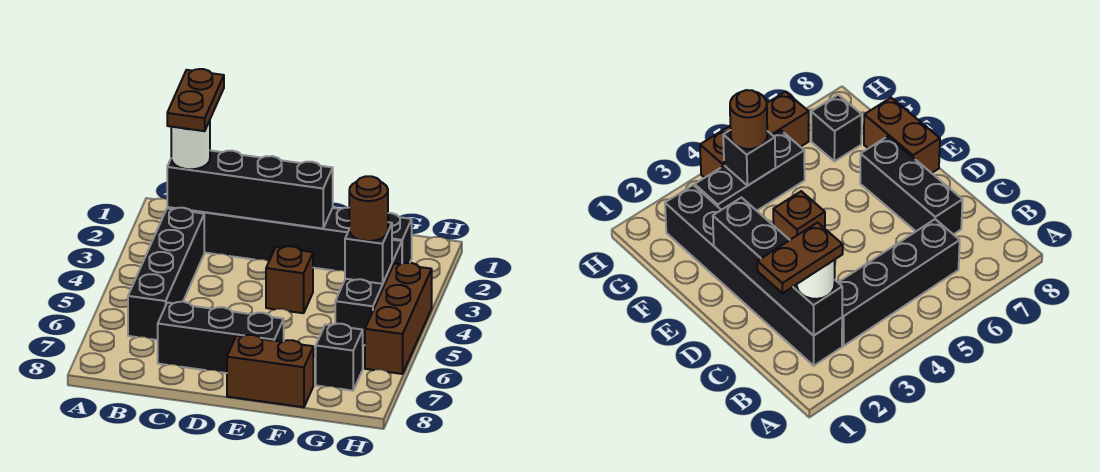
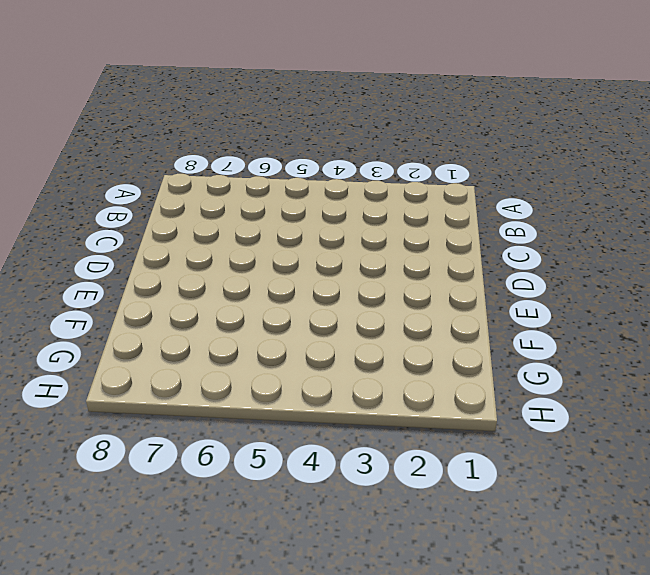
none -> black brick B2:G2 level 1
none -> black brick B3:B6 level 1
none -> black brick C7:E7 level 1

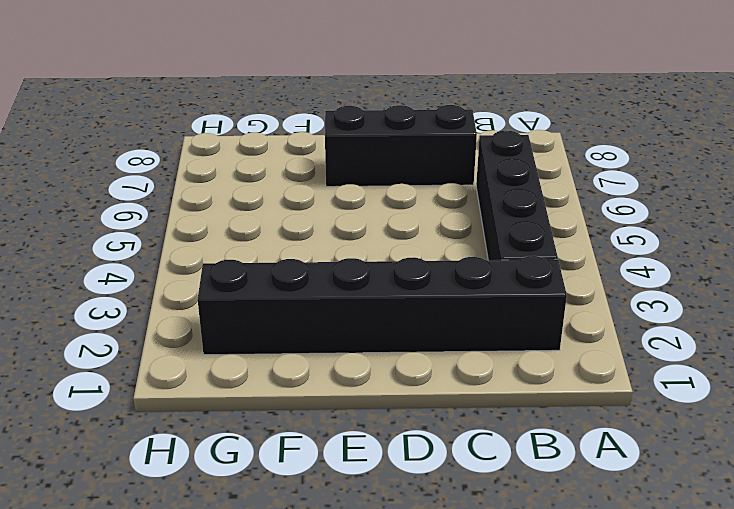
none -> brown brick E4 level 1
none -> brown brick E8:F8 level 1
none -> black brick G3:G5 level 1

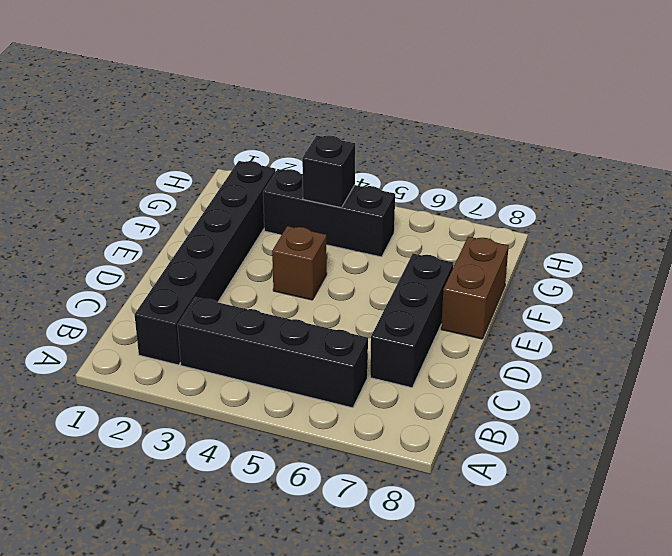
none -> black brick G7 level 1
none -> brown brick H4:H6 level 1
none -> black brick B2:E2 level 2

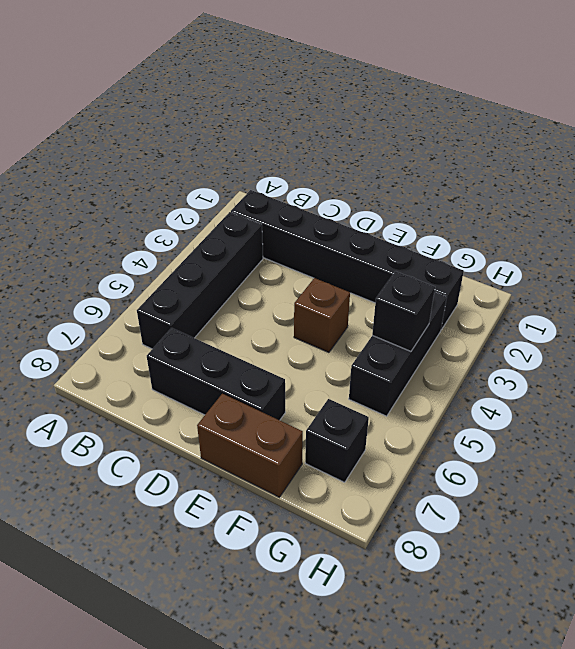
none -> brown brick H4:H6 level 1
none -> black brick B2:E2 level 2
none -> white round brick B2 level 3

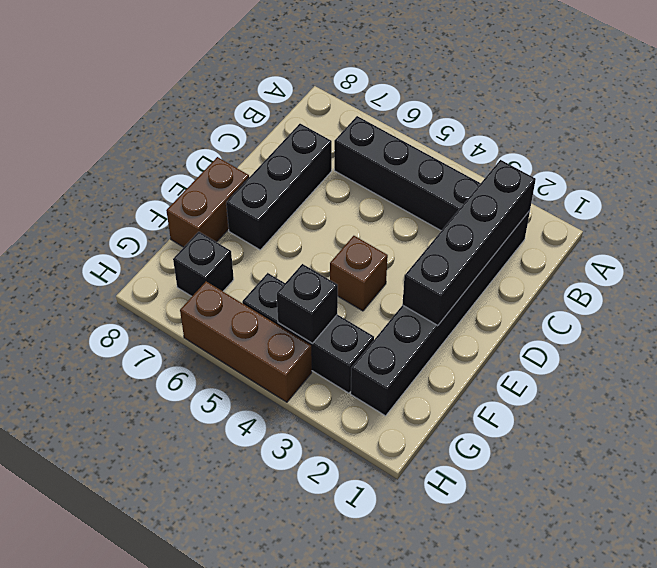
none -> white round brick B2 level 3
none -> brown round brick G4 level 3
none -> brown plate B1:B2 level 4

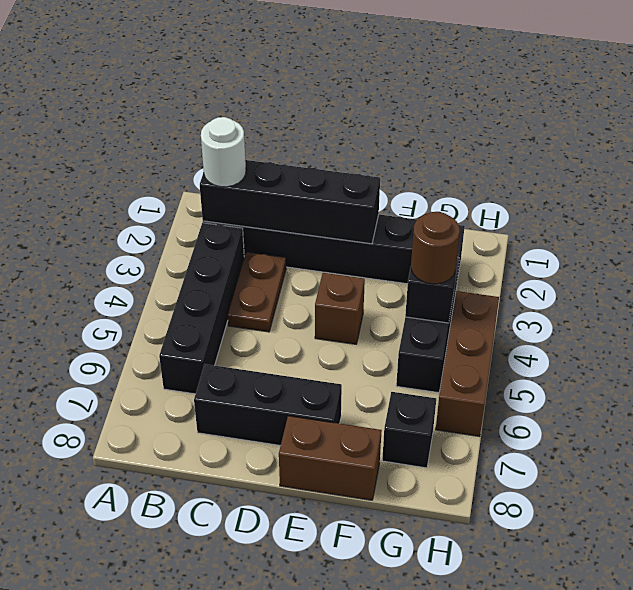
brown plate C3:C4 level 1 -> brown plate B1:B2 level 4

